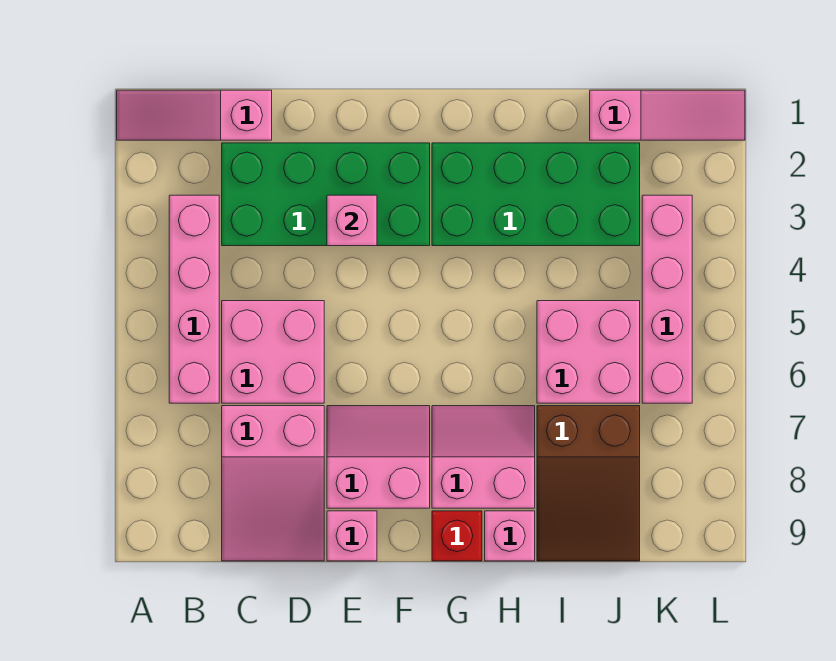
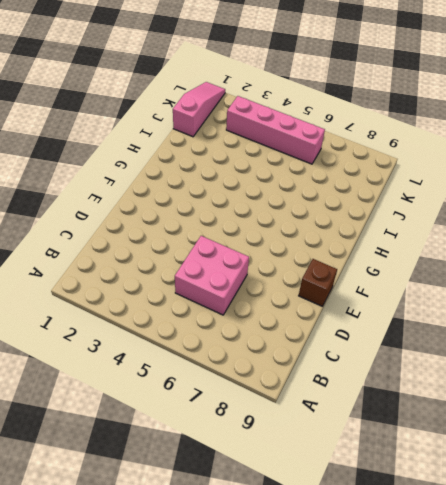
brown brick E9 level 1 -> pink brick E9 level 1
none -> pink slope A1:C1 level 1 top C
none -> pink brick B3:B6 level 1
none -> green brick C2:F3 level 1

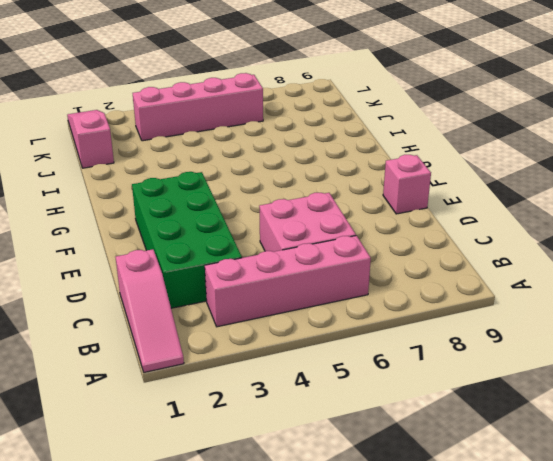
none -> pink slope C7:D9 level 1 top 7
none -> pink slope E7:F8 level 1 top 8
none -> green brick G2:J3 level 1

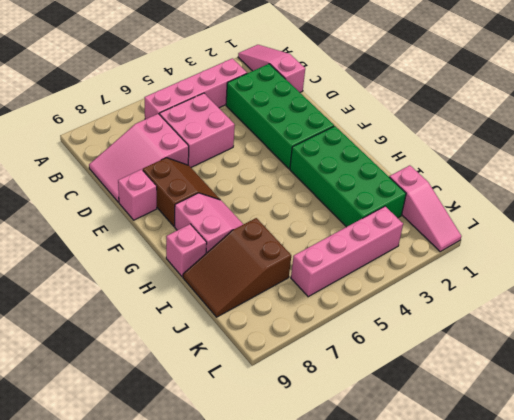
brown slope E7:F8 level 1 top 8 -> pink slope E7:F8 level 1 top 8
none -> red brick G9 level 1
none -> pink brick I5:J6 level 1
none -> pink brick E3 level 2

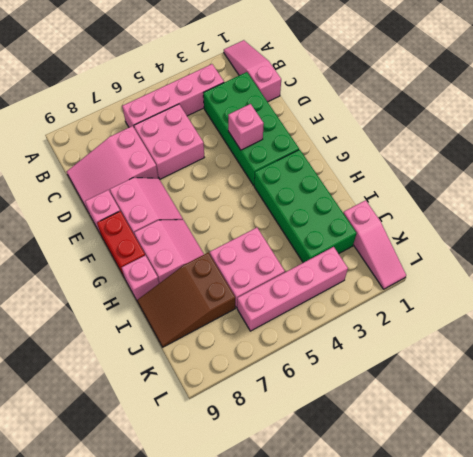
red brick F9:G9 level 1 -> red brick G9 level 1

